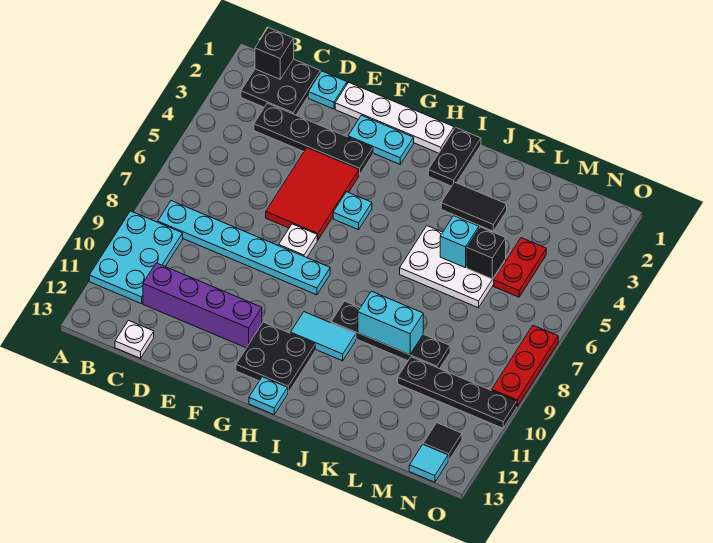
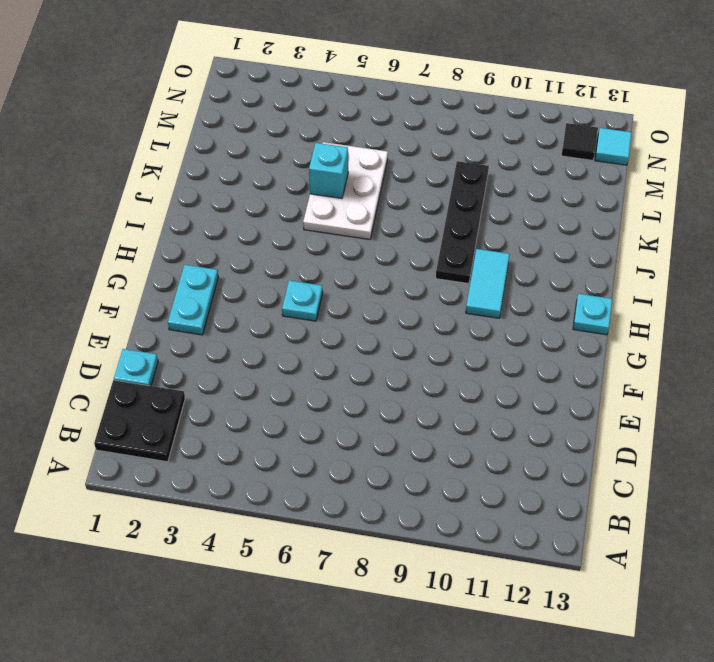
none -> cyan plate A9:B11 level 1
none -> cyan plate B8:G8 level 1
none -> black plate C3:F3 level 1

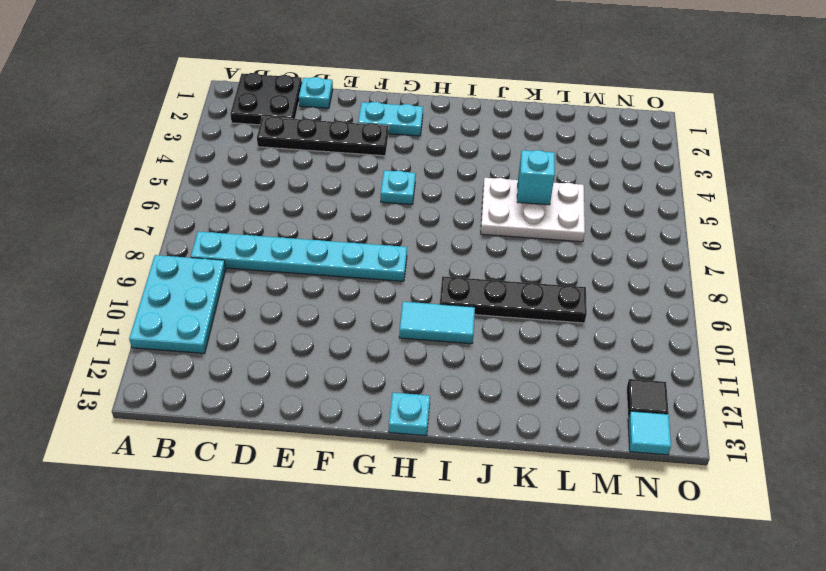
none -> purple brick C11:F11 level 1
none -> white plate C13 level 1
none -> white plate E1:H1 level 1

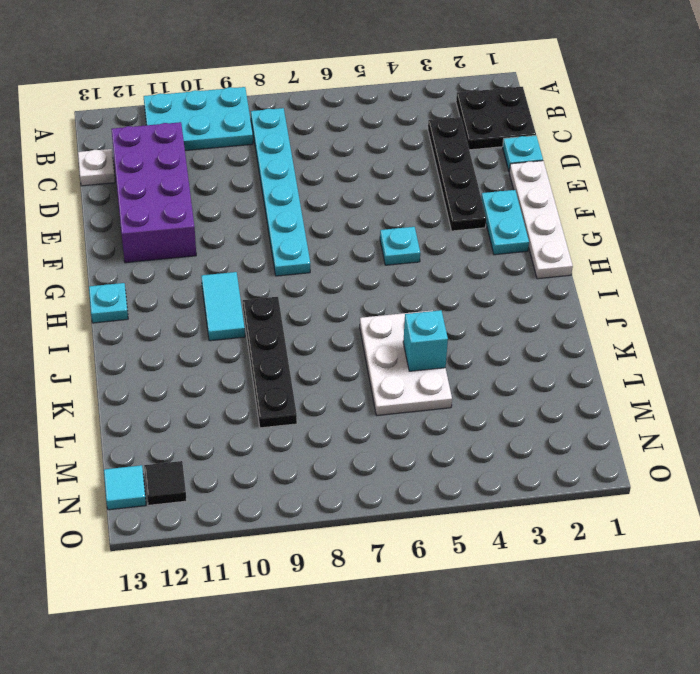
purple brick C11:F12 level 1 -> purple brick C11:F11 level 1
none -> red tile E4:F6 level 1
none -> white plate F7 level 1
none -> black plate G11:H12 level 1

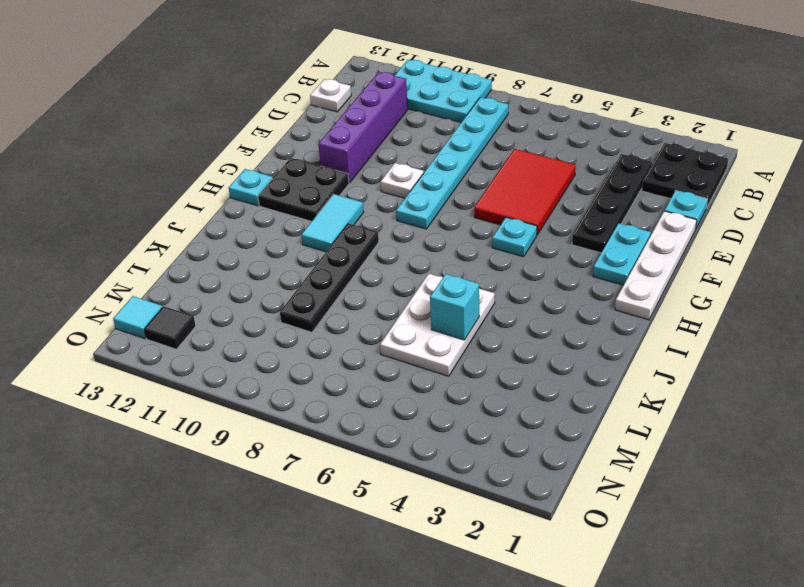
red tile D5:F6 level 1 -> red tile E4:F6 level 1
white plate F9 level 1 -> white plate F7 level 1
none -> black plate I1:I2 level 1
none -> black tile J3:K3 level 1
none -> black plate L10:O10 level 1

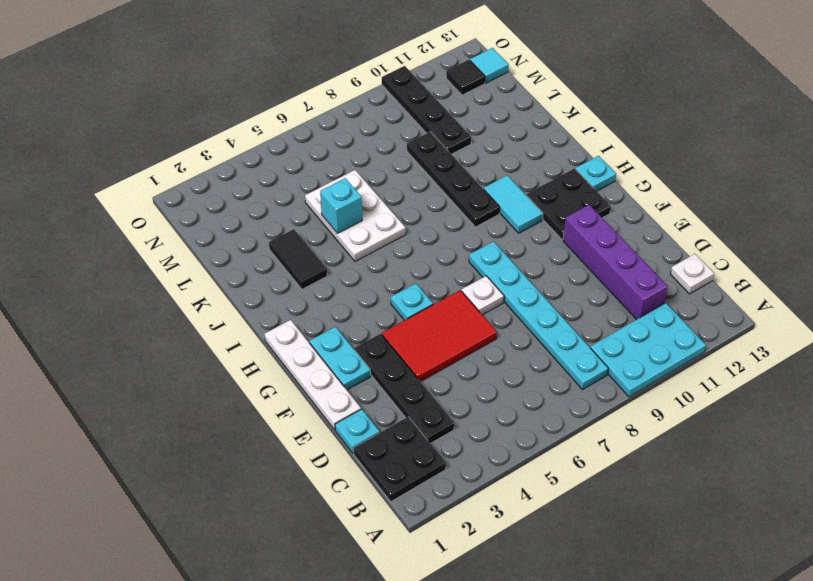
none -> black plate I1:I2 level 1
none -> red plate M4:M5 level 1
none -> red plate O7:O9 level 1

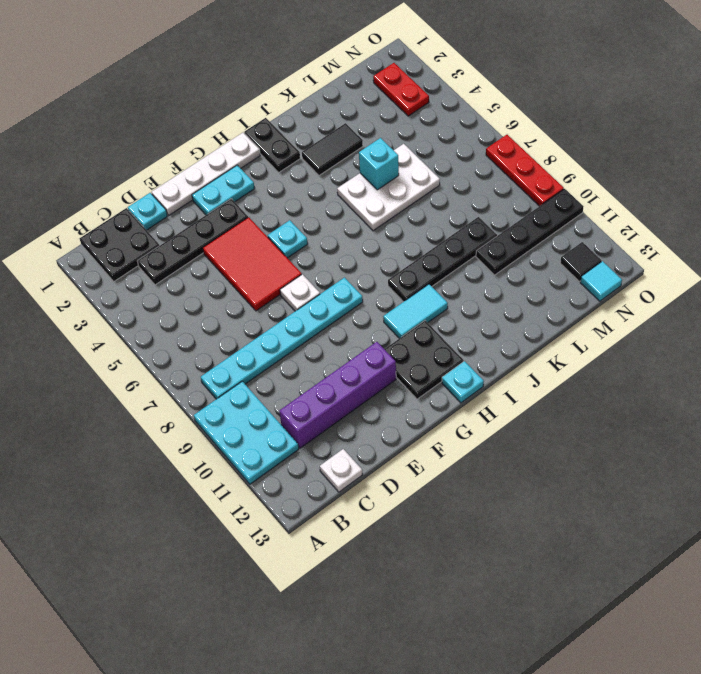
red plate N2:N3 level 1 -> red plate M4:M5 level 1
none -> black brick B1 level 2
none -> cyan brick J9:K9 level 2
none -> black brick L5 level 2

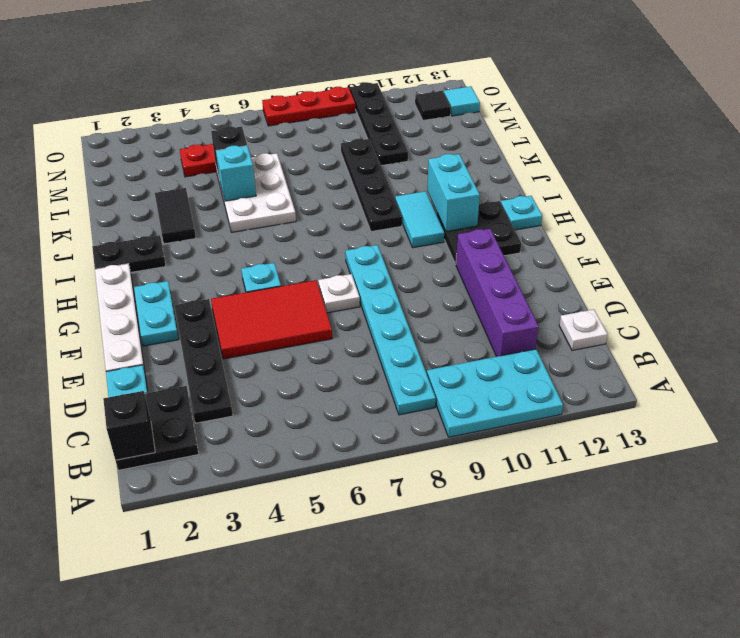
cyan brick H11:I11 level 2 -> cyan brick J9:K9 level 2

